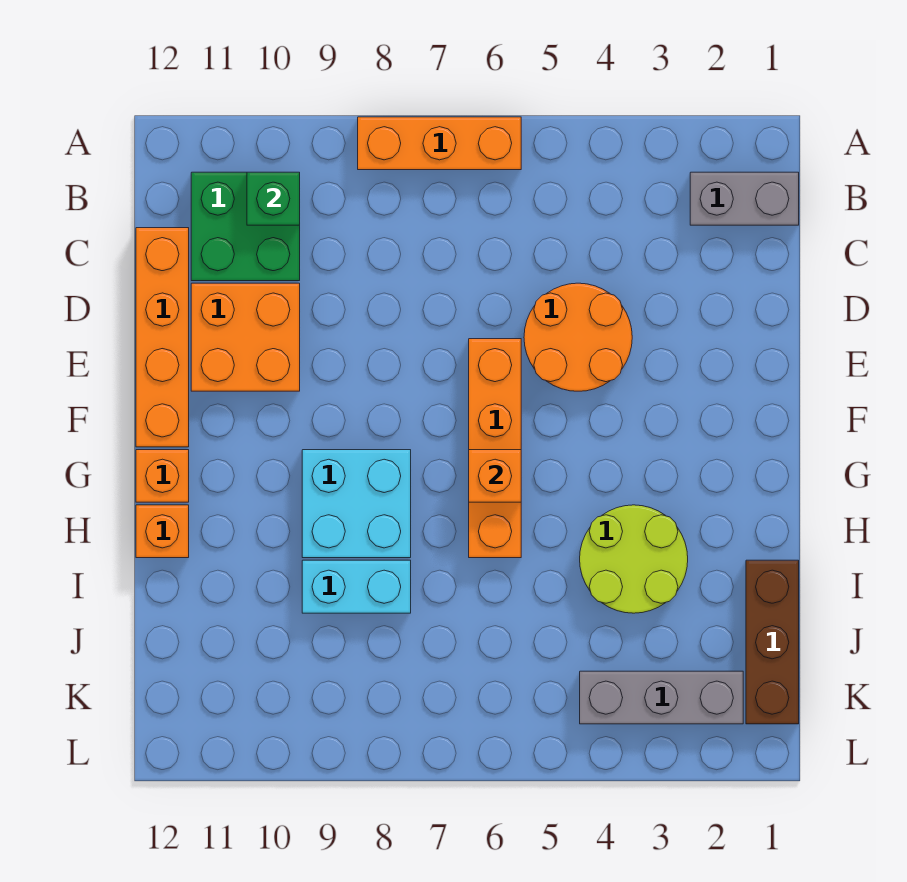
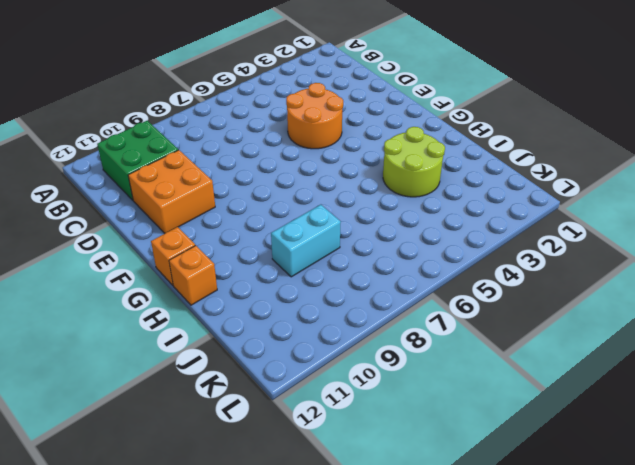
none -> orange brick A6:A8 level 1
none -> grey brick B1:B2 level 1
none -> orange brick C12:F12 level 1

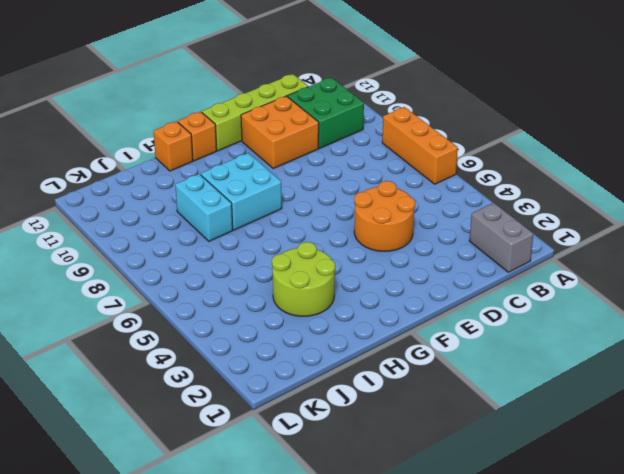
lime brick C12:F12 level 1 -> orange brick C12:F12 level 1
none -> orange brick E6:H6 level 1
none -> brown brick I1:K1 level 1
none -> grey brick K2:K4 level 1

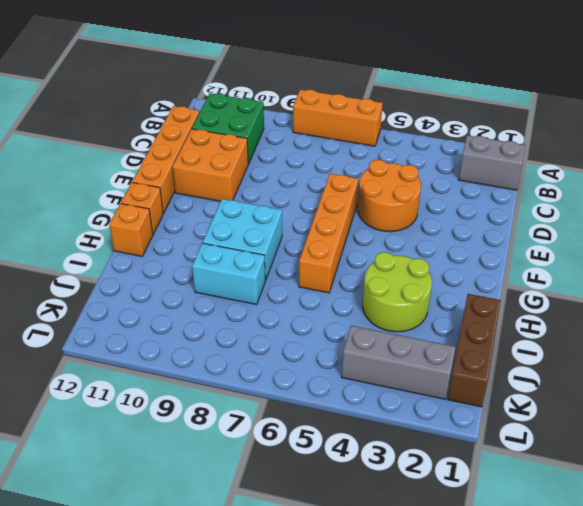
none -> green brick B10 level 2
none -> orange brick G6 level 2

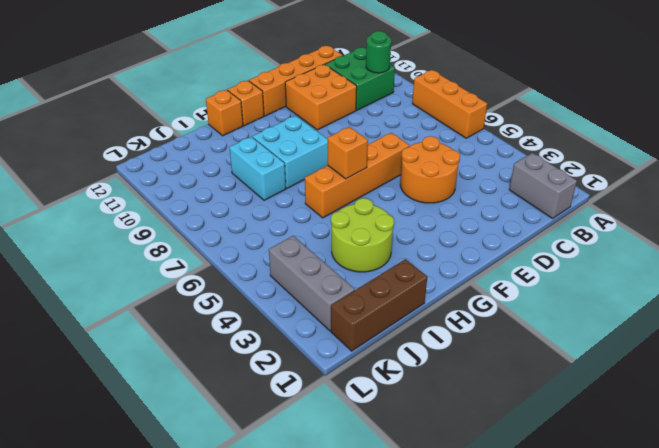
green round brick B10 level 2 -> green brick B10 level 2

